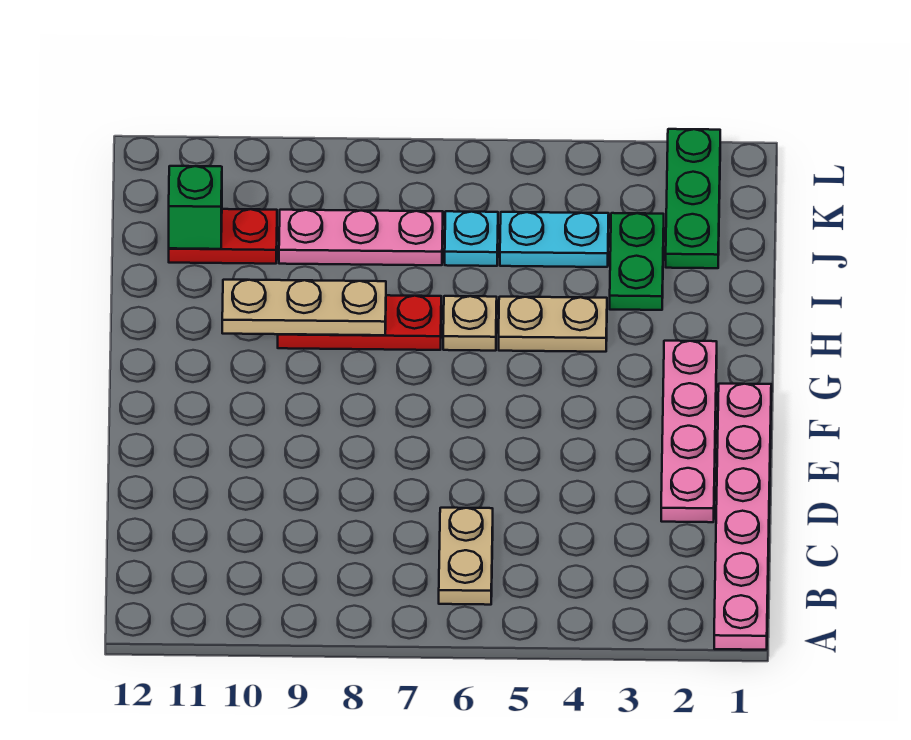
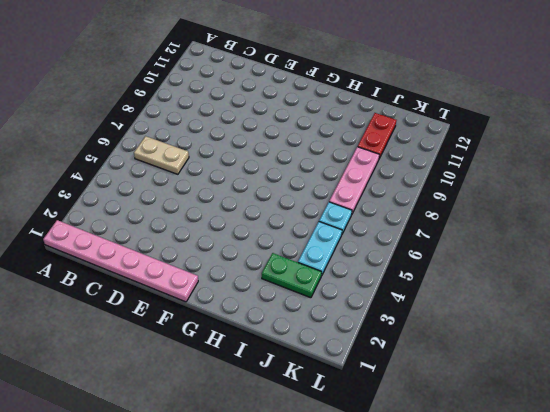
none -> pink plate D2:G2 level 1
none -> tan plate H4:H5 level 1
none -> tan plate H6 level 1

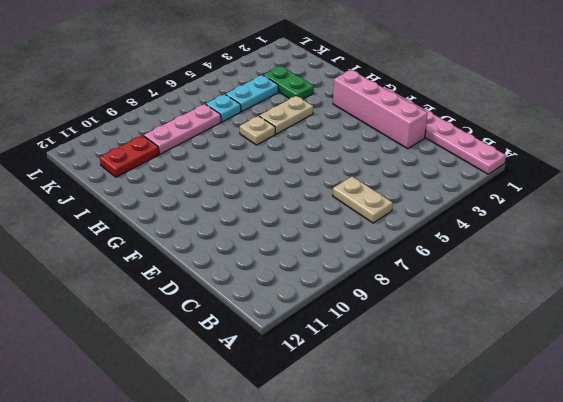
pink brick D2:G2 level 1 -> pink plate D2:G2 level 1
none -> red plate H7:H9 level 1
none -> green plate J2:L2 level 1
none -> tan plate H8:H10 level 2

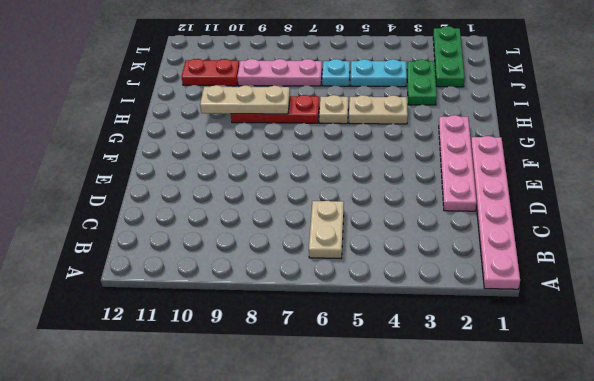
none -> green brick J11 level 2

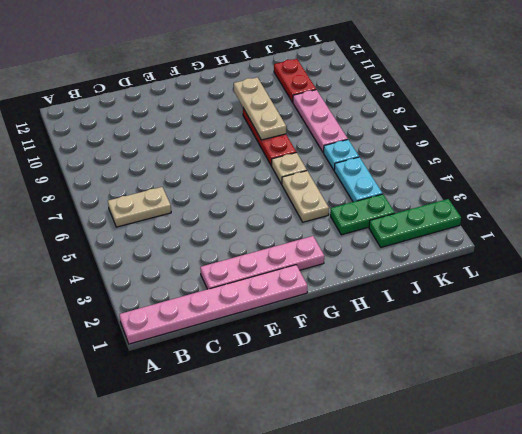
none -> green brick J11 level 2

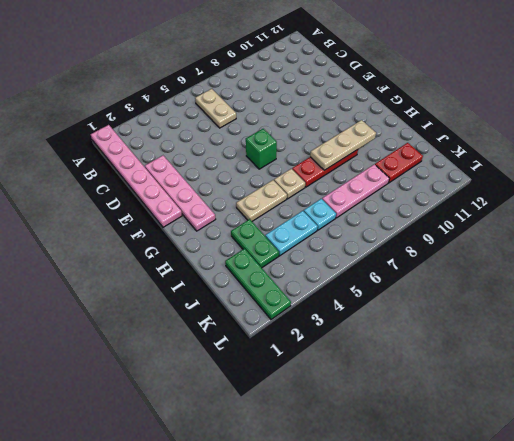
green brick F6 level 1 -> green brick J11 level 2

